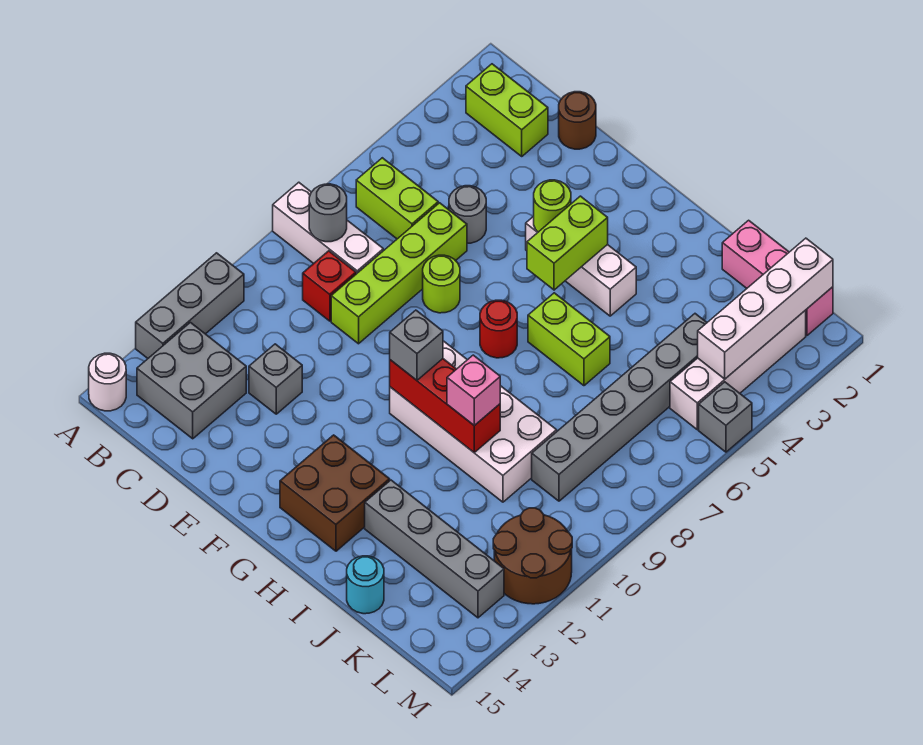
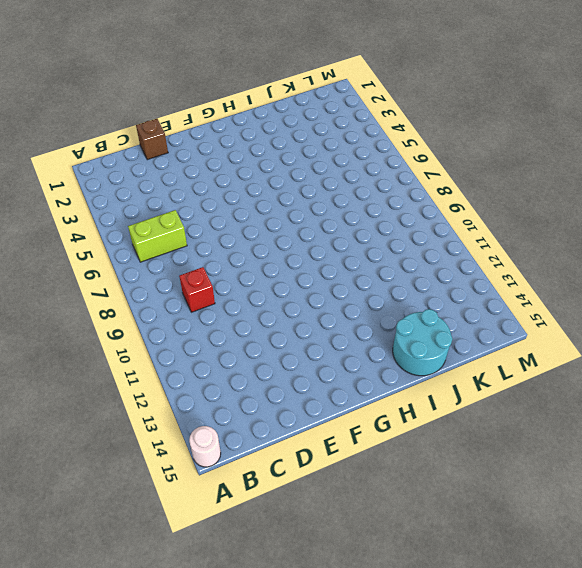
brown brick D1 level 1 -> brown round brick D1 level 1
cyan round brick I14:J15 level 1 -> cyan round brick J15 level 1
none -> white brick A8:C8 level 1
none -> grey brick A11:A13 level 1
none -> lime brick B2:C2 level 1
none -> grey brick B13:C14 level 1

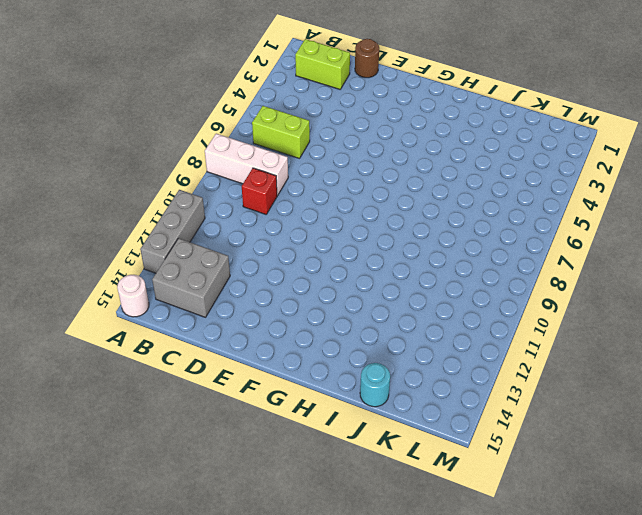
none -> grey round brick D5 level 1
none -> lime brick D6:D9 level 1
none -> grey brick D12 level 1
none -> lime round brick E7 level 1

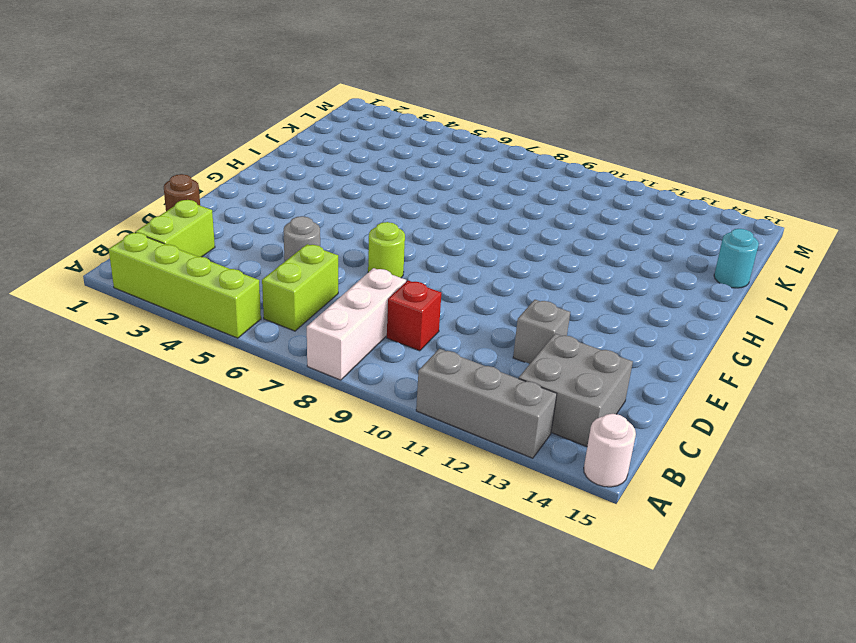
lime brick A2:A5 level 1 -> lime brick D6:D9 level 1
none -> white brick F4:H4 level 1
none -> red round brick G7 level 1
none -> white brick G9:J10 level 1
none -> brown brick G13:H14 level 1

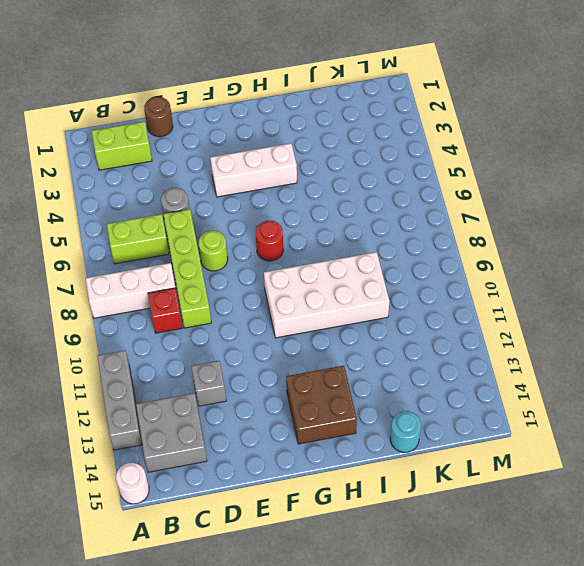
none -> lime brick H6:I6 level 1
none -> grey brick I13:L13 level 1
none -> pink brick J1:L1 level 1
none -> grey brick K4:K9 level 1

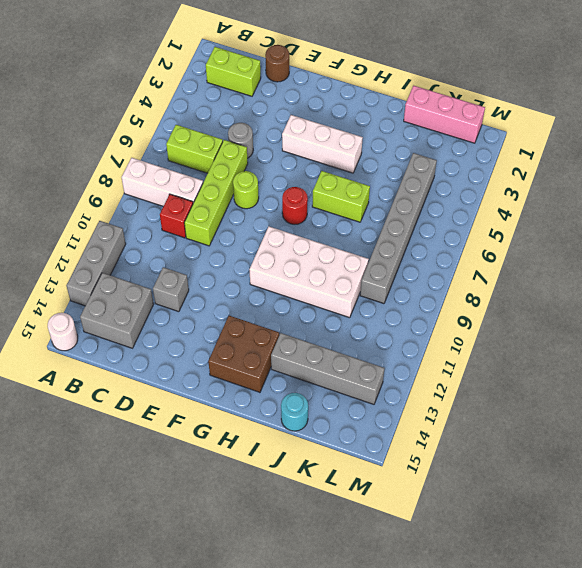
none -> white brick L2:L5 level 1
none -> brown round brick L11:M12 level 1
none -> grey brick M5 level 1
none -> grey round brick B8 level 2

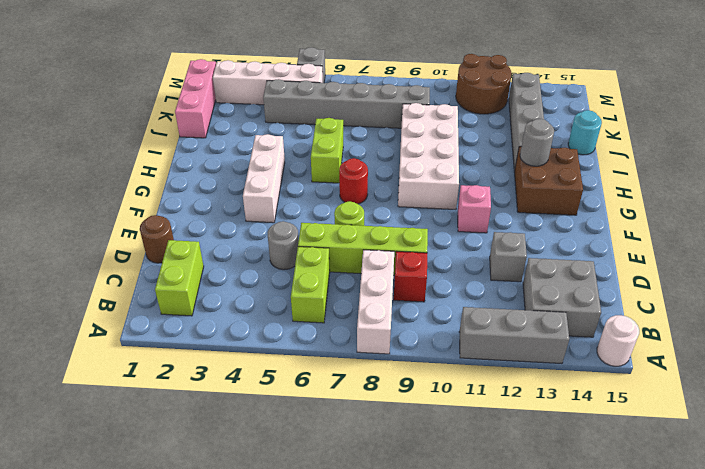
pink brick F11 level 1 -> pink brick I10 level 3
grey round brick H13 level 2 -> grey round brick B8 level 2
none -> lime round brick F4 level 2
none -> lime brick G4:G5 level 2
none -> red brick G10:I10 level 2
none -> white brick L1:L4 level 2

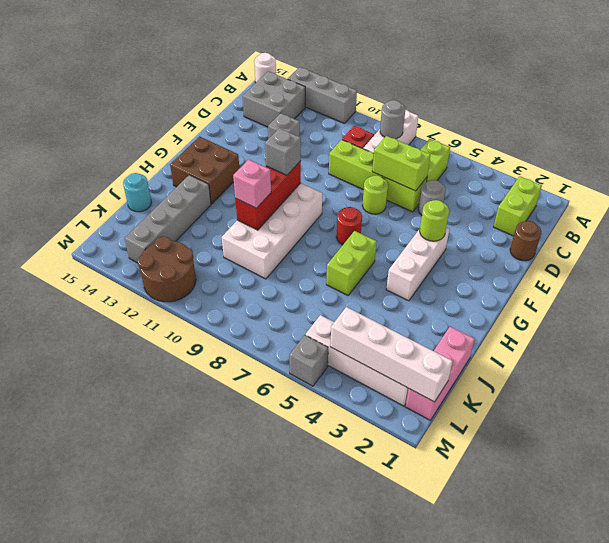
lime brick D6:D7 level 2 -> lime brick G4:G5 level 2
none -> grey brick K4:K9 level 1

